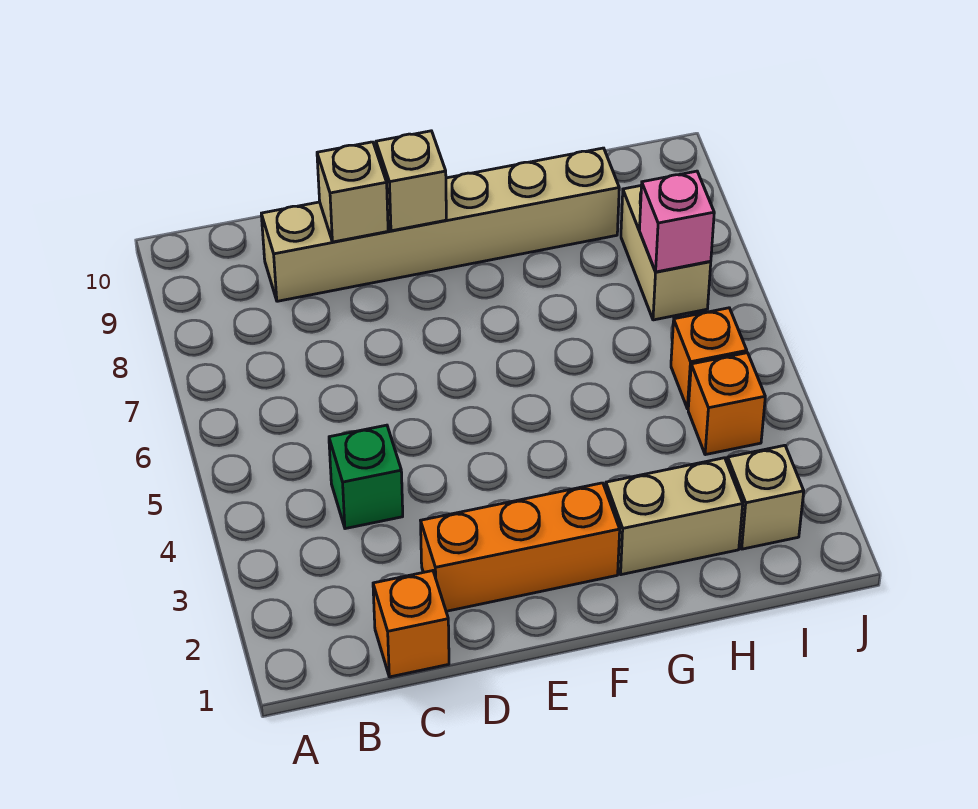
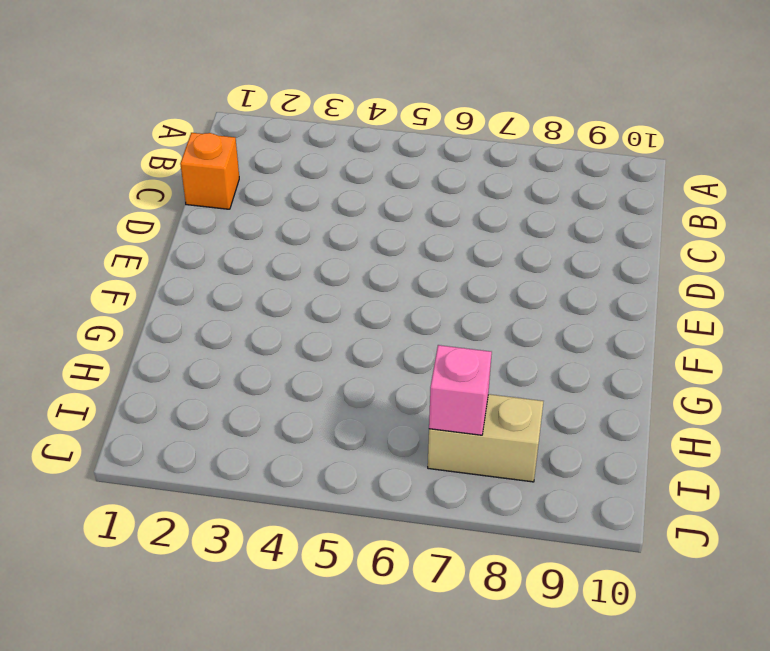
none -> green brick C4 level 1
none -> tan brick C9:H9 level 1
none -> orange brick D2:F2 level 1

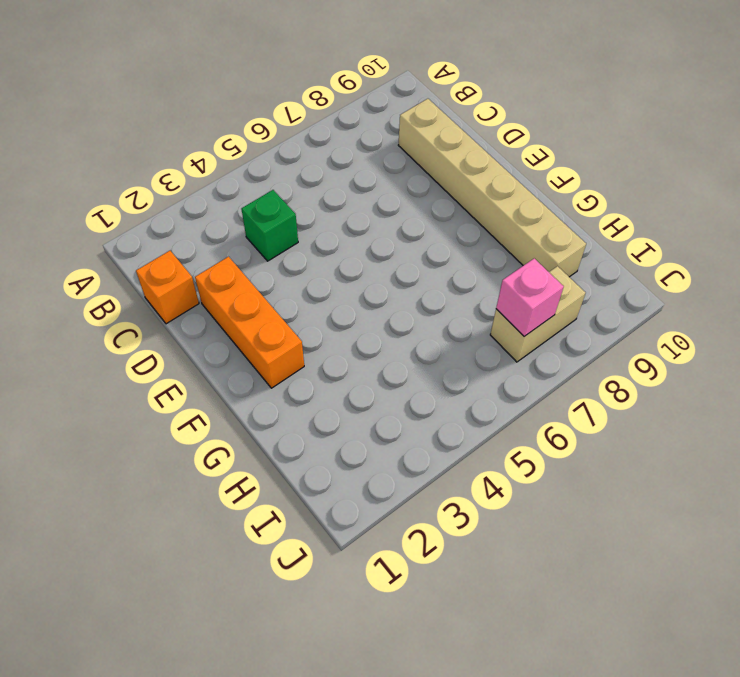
none -> tan brick G2:H2 level 1
none -> tan brick I2 level 1
none -> orange brick I4 level 1

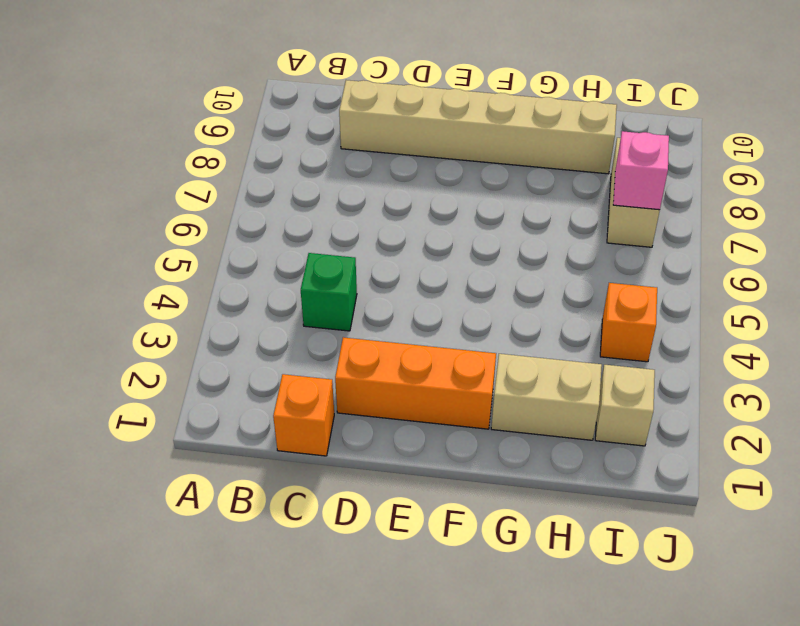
none -> orange brick I5 level 1
none -> tan brick D9 level 2
none -> tan brick E9 level 2

